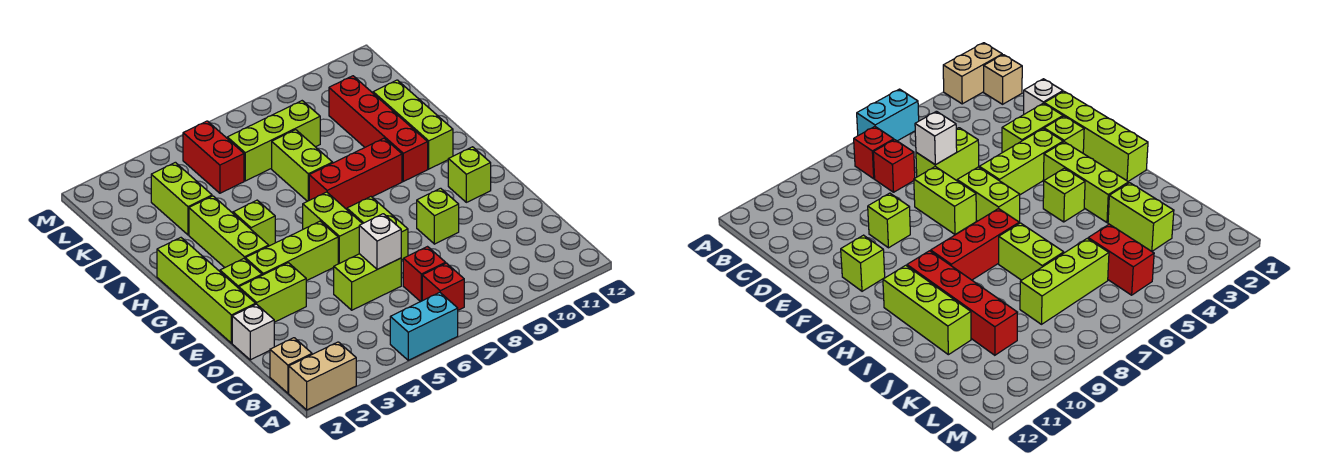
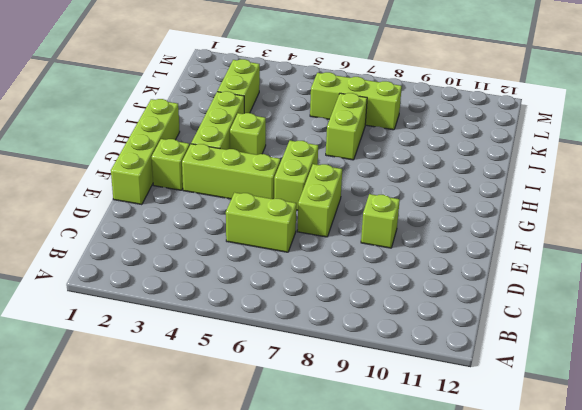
none -> tan brick A1:A2 level 1
none -> cyan brick A5:A6 level 1
none -> tan brick B1 level 1

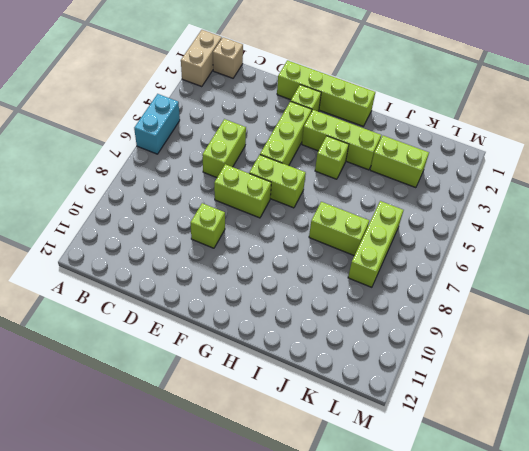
none -> red brick B7 level 1
none -> red brick C7 level 1
none -> white brick D1 level 1

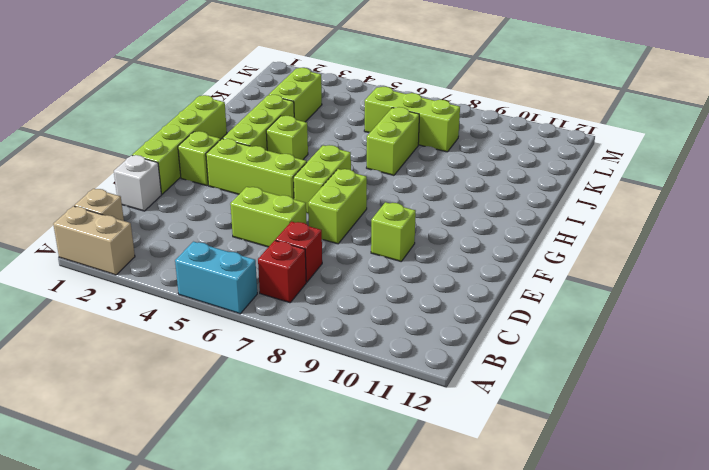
none -> lime brick E2:E3 level 1
none -> lime brick F11 level 1
none -> red brick H7:H9 level 1

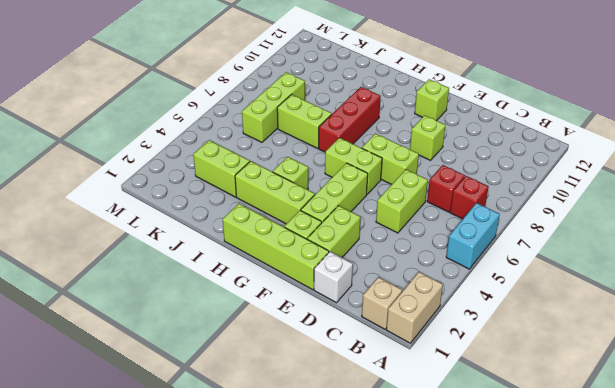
none -> red brick H10:K10 level 1
none -> lime brick H11:J11 level 1
none -> red brick K5:L5 level 1

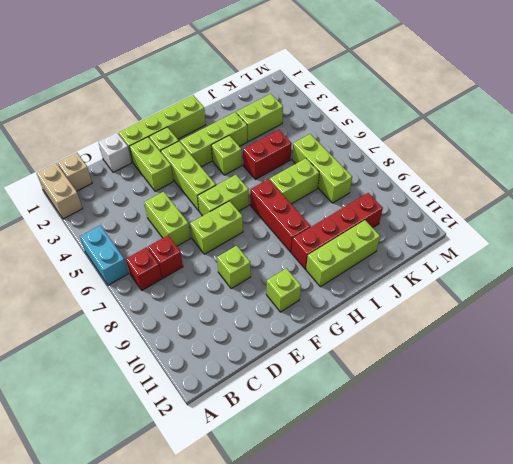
red brick I5:J5 level 1 -> red brick K5:L5 level 1
none -> white brick D6 level 2

